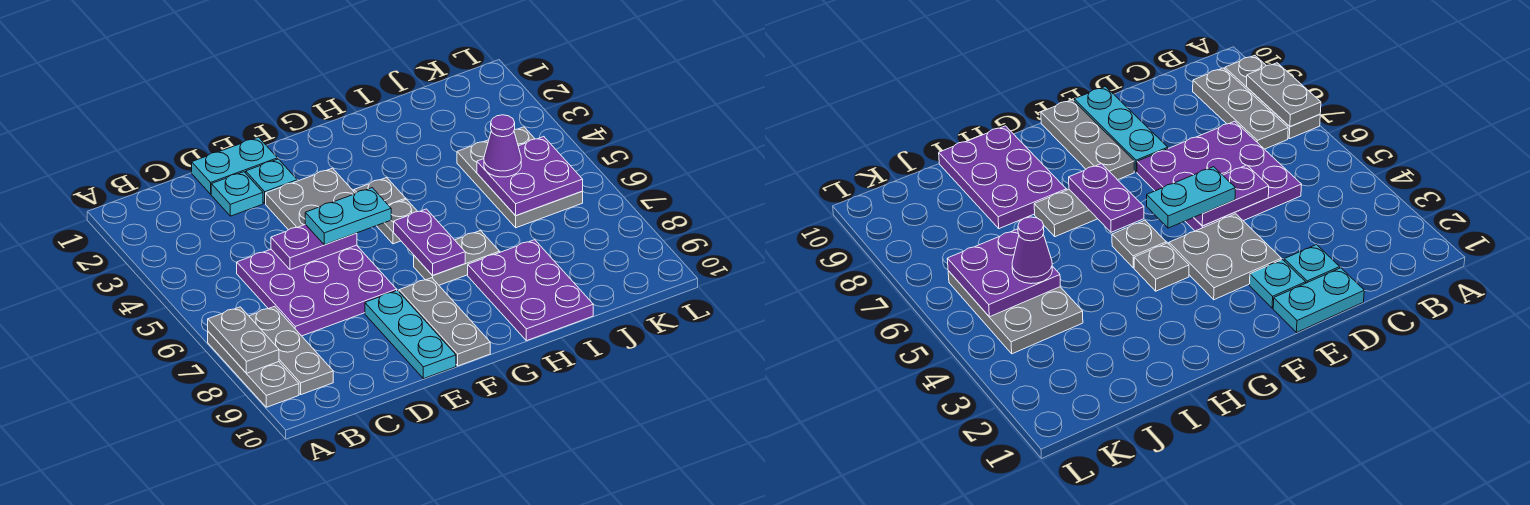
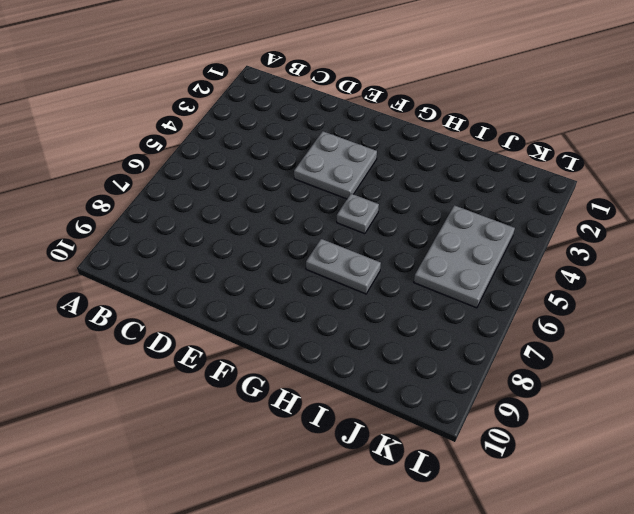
none -> grey plate A7:A9 level 1
none -> grey plate B7:B9 level 1
none -> purple plate C5:E7 level 1

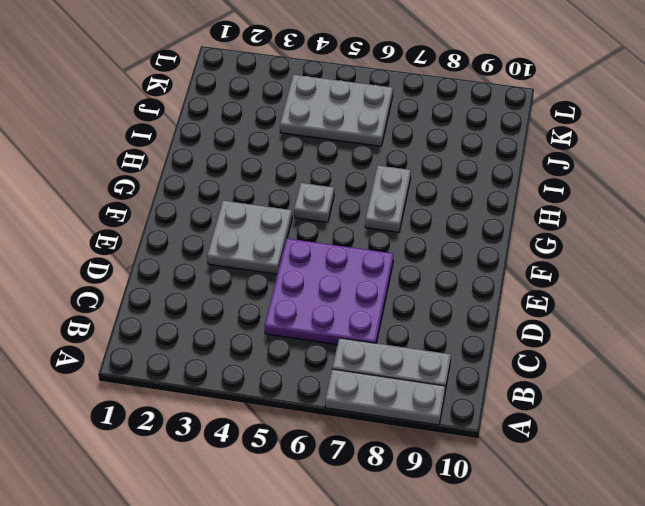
none -> cyan plate D1:E1 level 1
none -> cyan plate D2 level 1
none -> cyan plate E2 level 1

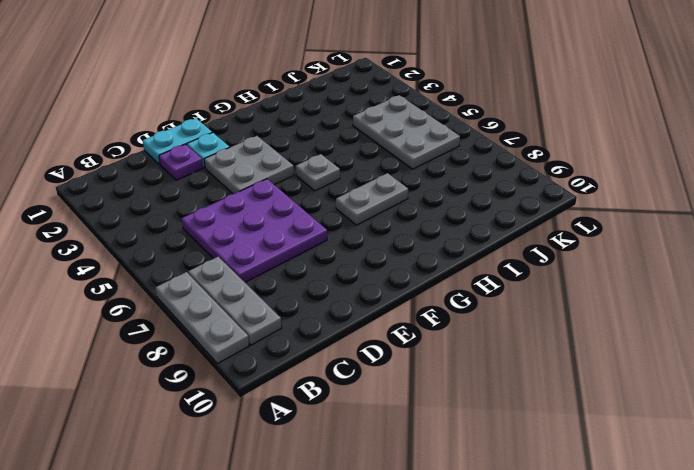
purple plate D2 level 1 -> cyan plate D2 level 1
none -> cyan plate E8:E10 level 1
none -> grey plate F8:F10 level 1
none -> grey plate G4 level 1

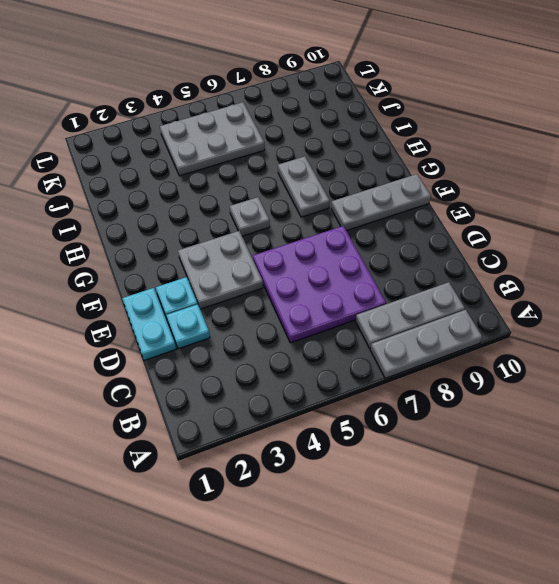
none -> cyan plate E8:E10 level 1
none -> grey plate G4 level 1
none -> purple plate H8:I10 level 1

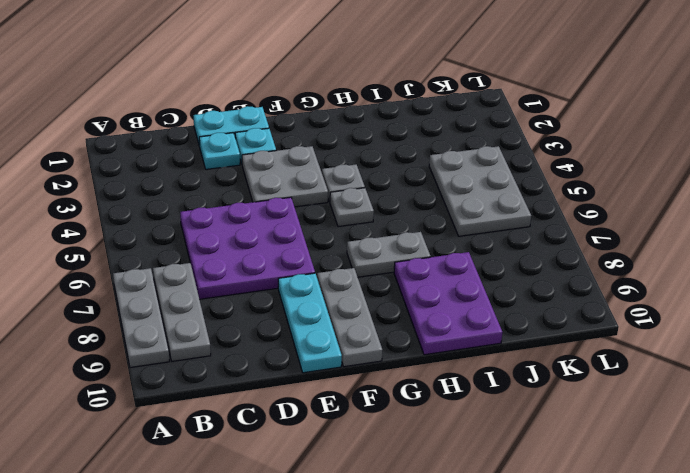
none -> grey plate A7:A8 level 2
none -> purple plate D5:E5 level 2
none -> purple plate G6:G7 level 2

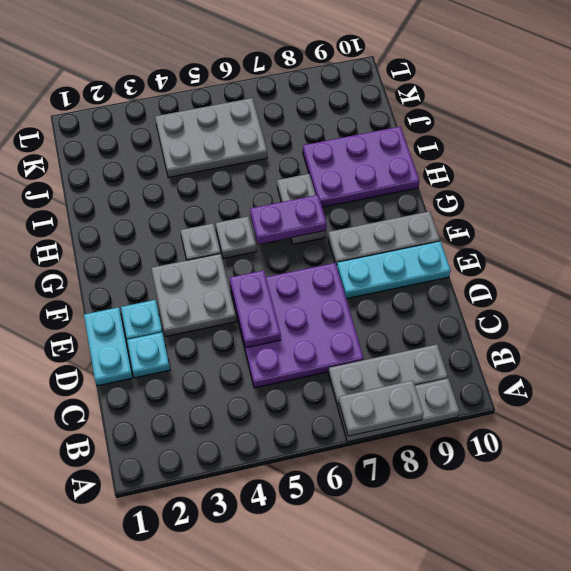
none -> purple plate J5:K6 level 2
none -> cyan plate E5:F5 level 3
none -> purple cone J5 level 3

